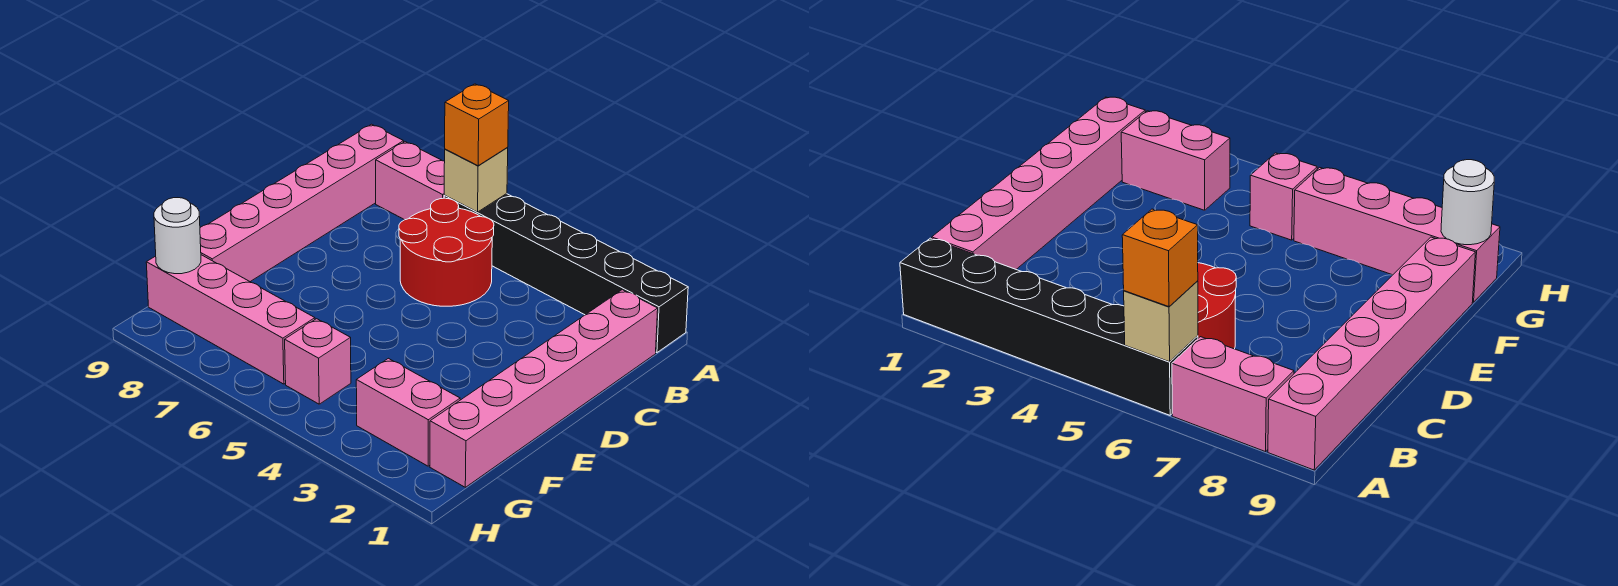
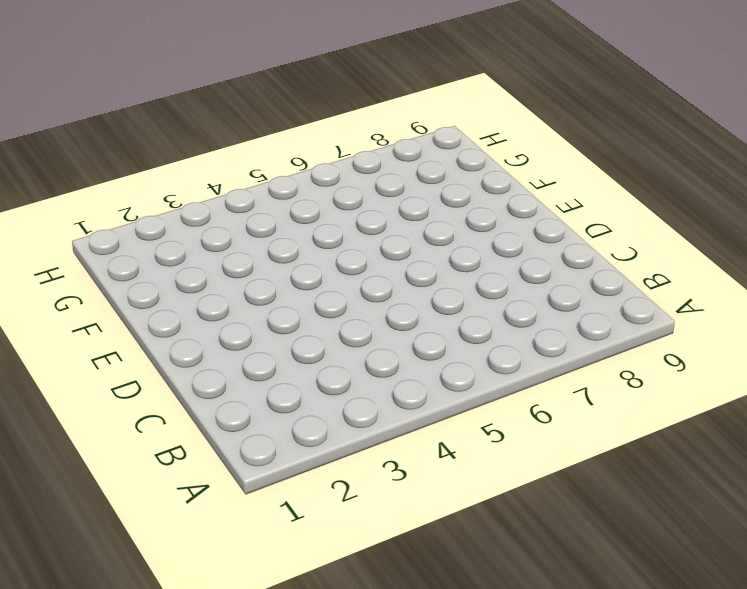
none -> black brick A1:A6 level 1
none -> pink brick A7:A8 level 1

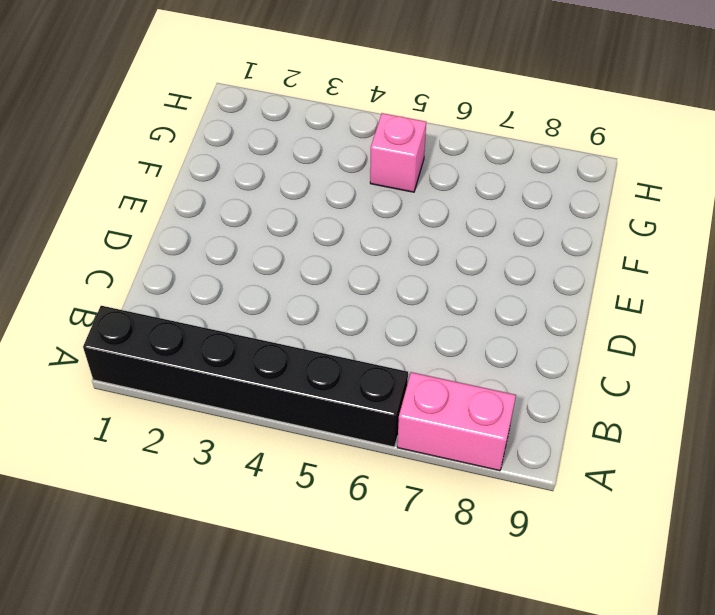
none -> pink brick A9:F9 level 1
none -> pink brick B1:G1 level 1

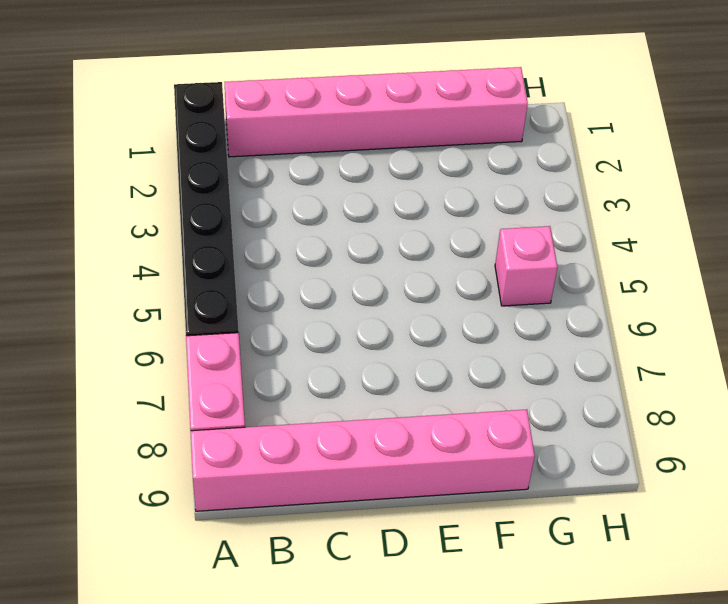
none -> red round brick B5:C6 level 1
none -> pink brick G2:G3 level 1

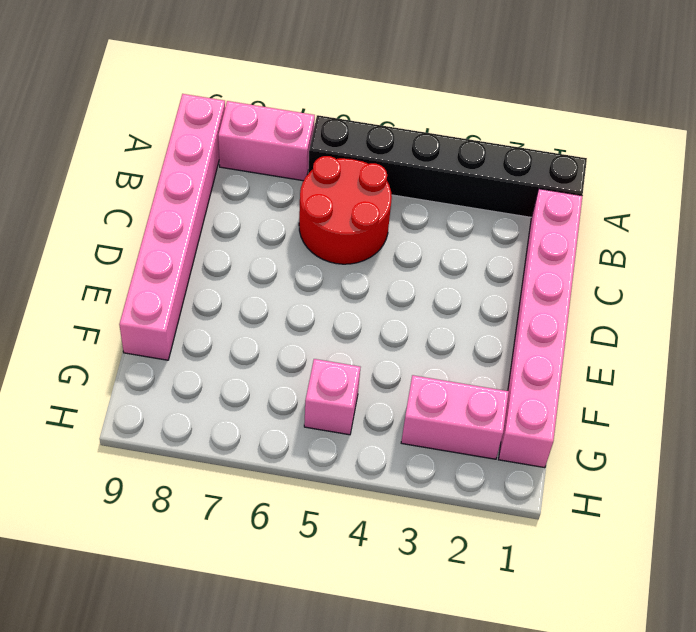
none -> pink brick G6:G9 level 1
none -> tan brick A6 level 2

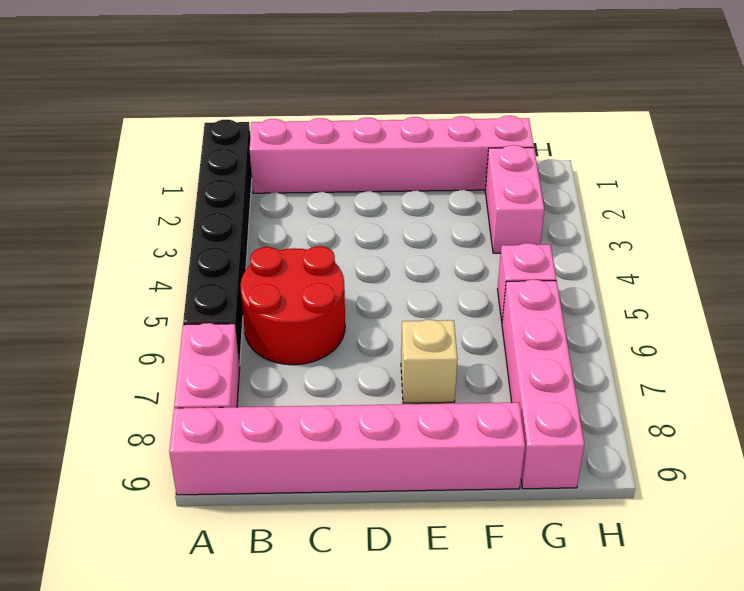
tan brick E7 level 1 -> tan brick A6 level 2
none -> white round brick G9 level 2
none -> orange brick A6 level 3

